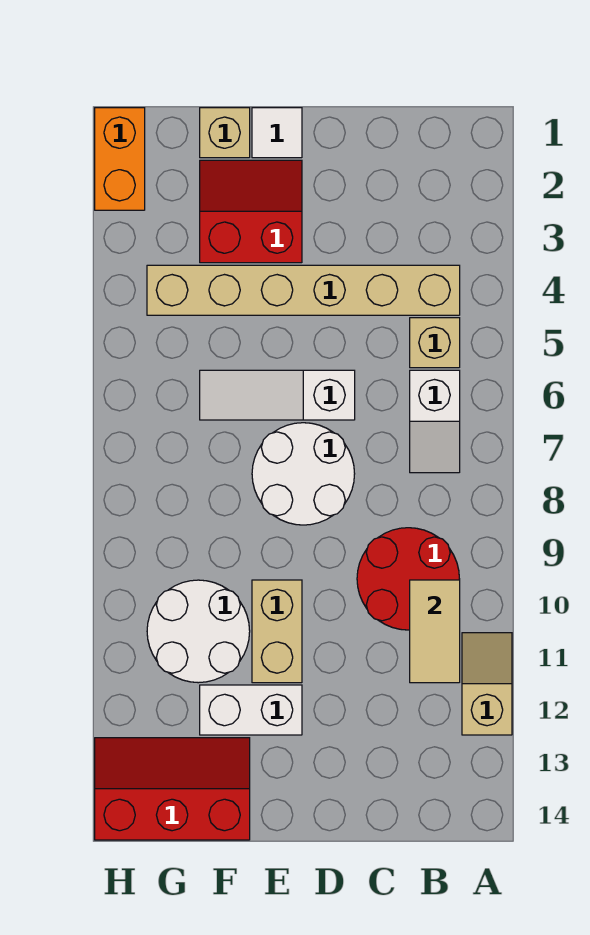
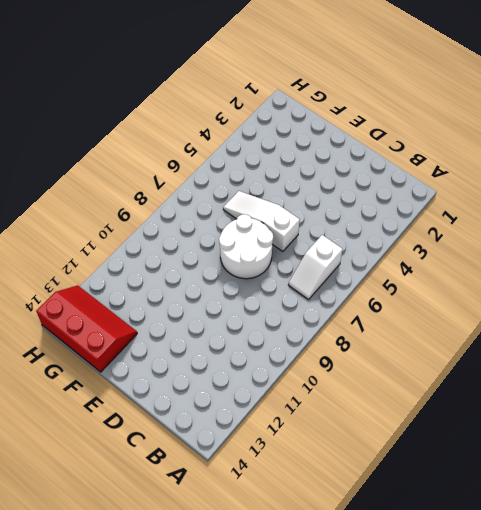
none -> tan slope A11:A12 level 1 top 12
none -> tan brick B4:G4 level 1
none -> tan brick B5 level 1

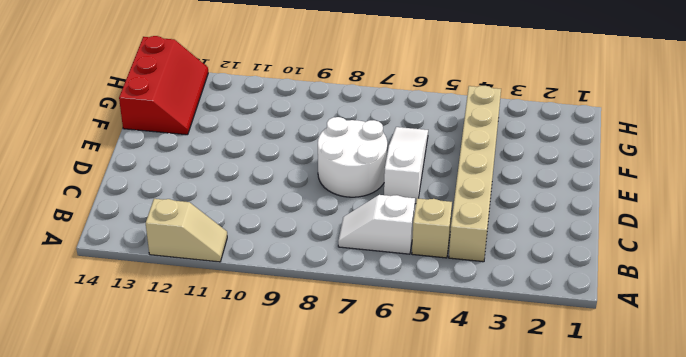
none -> red round brick B9:C10 level 1
none -> white tile E1 level 1
none -> red slope E2:F3 level 1 top 3

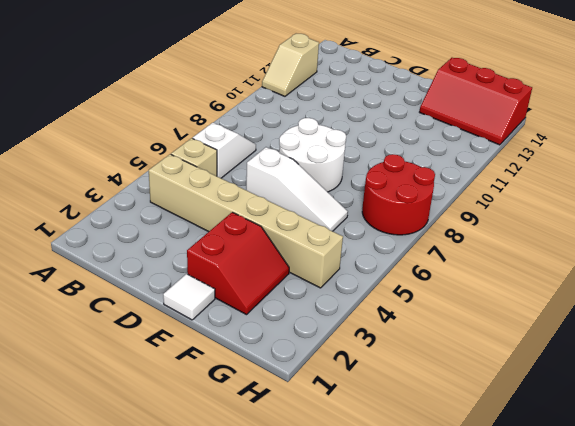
red slope E2:F3 level 1 top E -> red slope E2:F3 level 1 top 3
red round brick G7:H8 level 1 -> red round brick B9:C10 level 1
none -> tan brick E10:E11 level 1
none -> white brick E12:F12 level 1
none -> tan brick F1 level 1

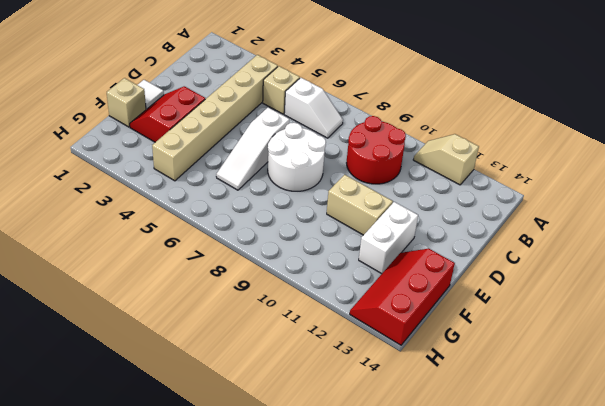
none -> white round brick F10:G11 level 1
none -> orange brick H1:H2 level 1
none -> tan tile B10:B11 level 2

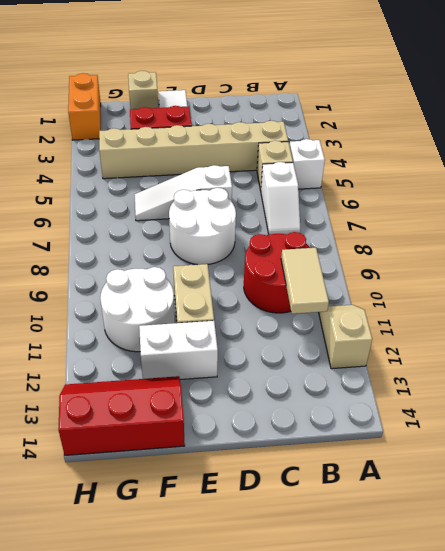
white brick A5 level 1 -> none

